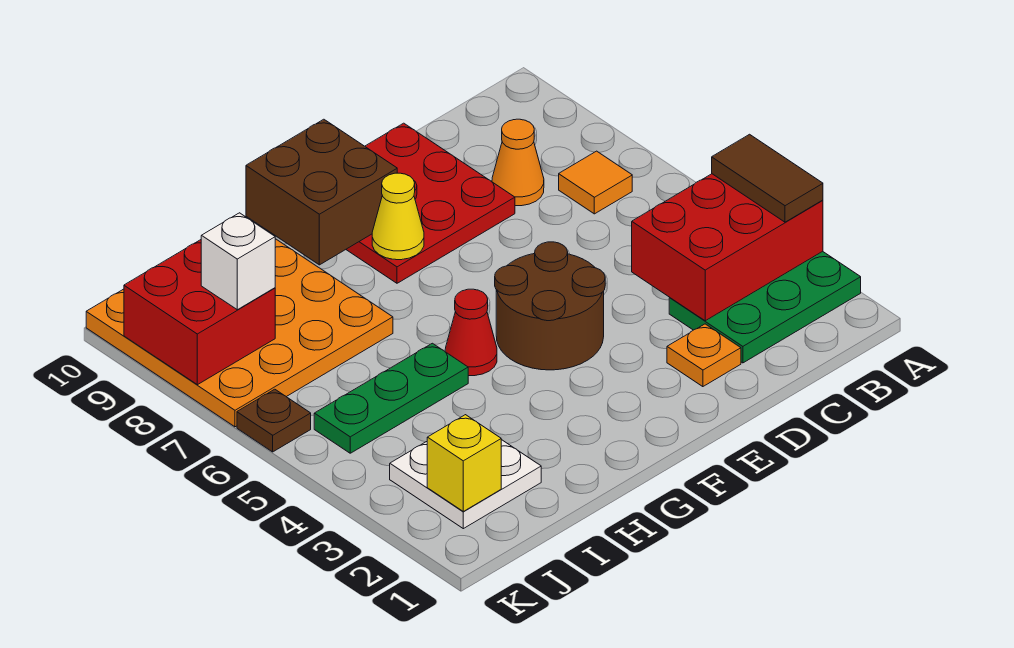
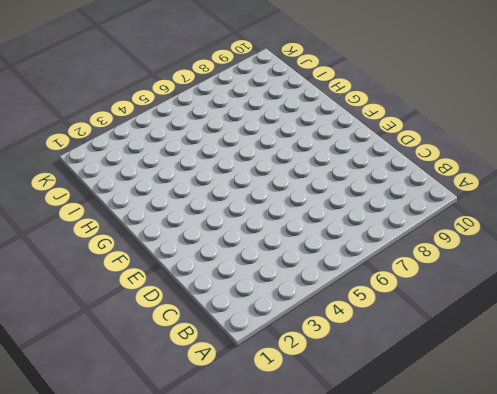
none -> green plate A2:C3 level 1
none -> orange tile B7 level 1
none -> orange cone C8 level 1

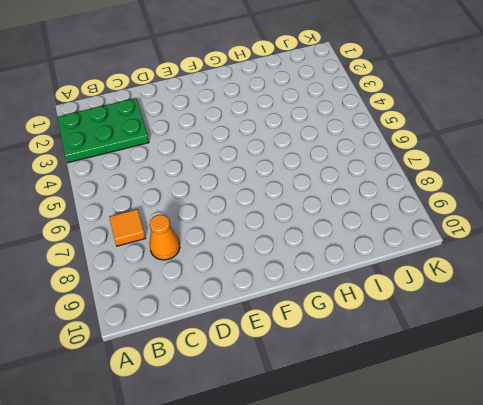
none -> orange plate D2 level 1
none -> red plate D8:F10 level 1
none -> brown round brick E4:F5 level 1

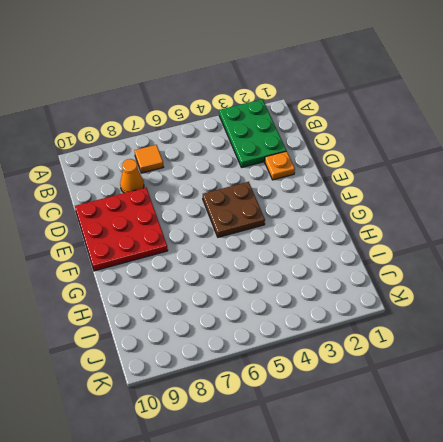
brown plate E4:F5 level 1 -> brown round brick E4:F5 level 1
none -> red cone G5 level 1
none -> green plate H5:J5 level 1
none -> orange plate H7:K10 level 1

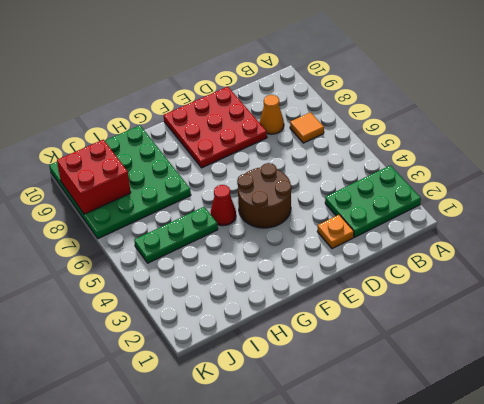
green plate H7:K10 level 1 -> orange plate H7:K10 level 1
none -> white plate I2:J3 level 1
none -> brown plate K6 level 1
none -> red brick A3:C4 level 2

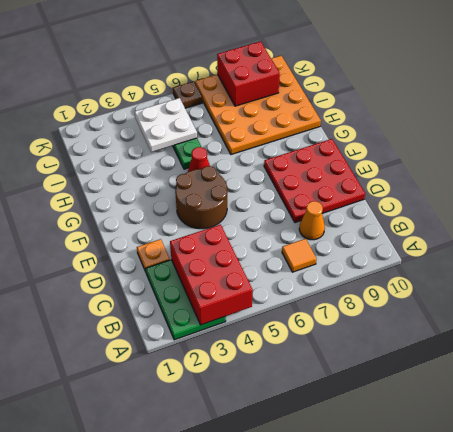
white plate I4:J5 level 2 -> white plate I2:J3 level 1
none -> yellow cone F8 level 2
none -> brown brick F9:G10 level 2
none -> yellow brick J2 level 2

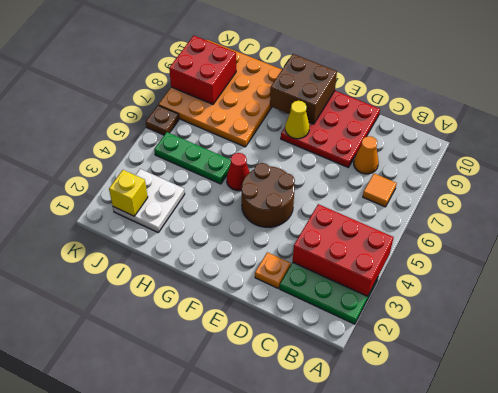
none -> brown tile A3:A4 level 3
none -> white brick J8 level 3

